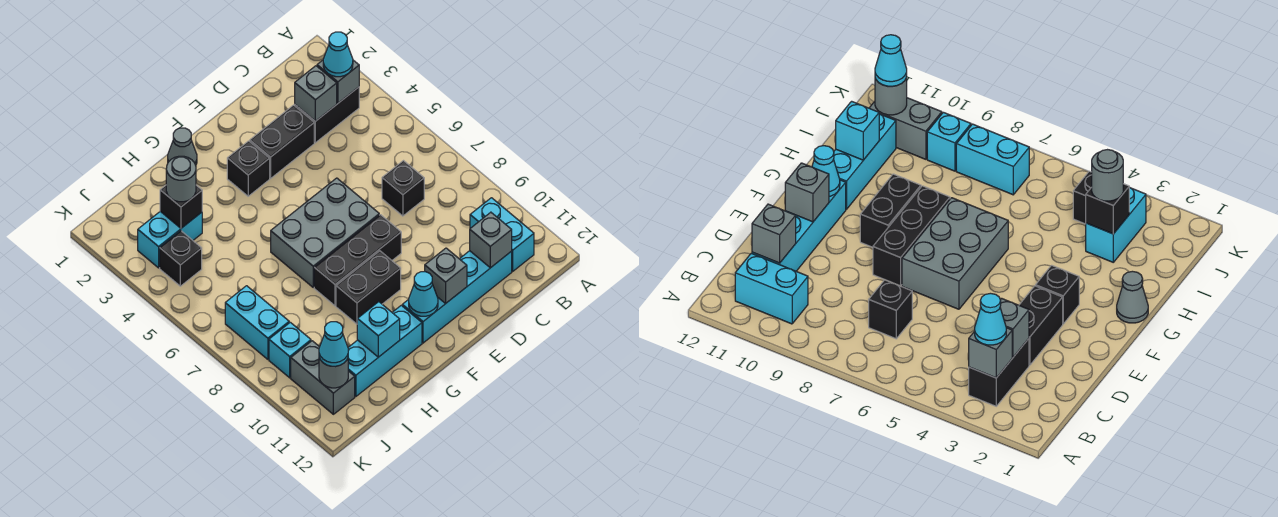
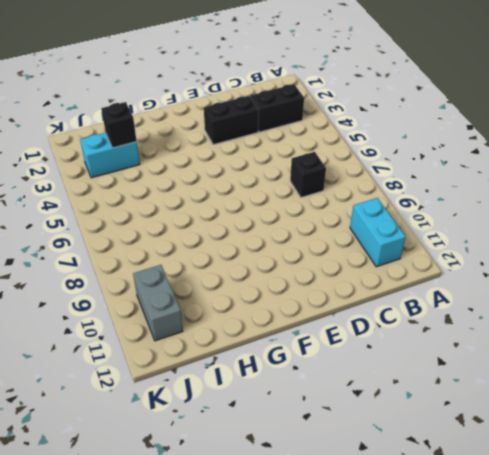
none -> cyan brick C11:F11 level 1
none -> grey brick E6:G7 level 1
none -> black brick E8:G8 level 1

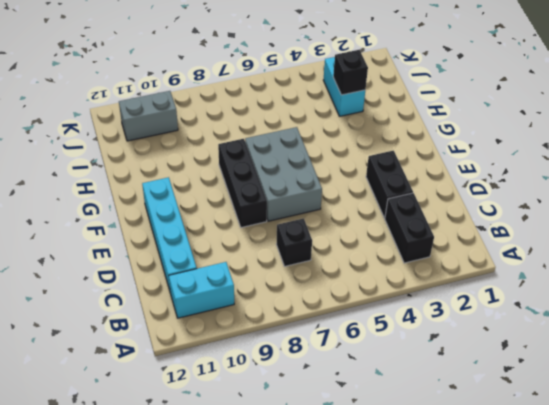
none -> black brick F3 level 1
none -> black brick F9:G9 level 1
none -> grey cone G1 level 1

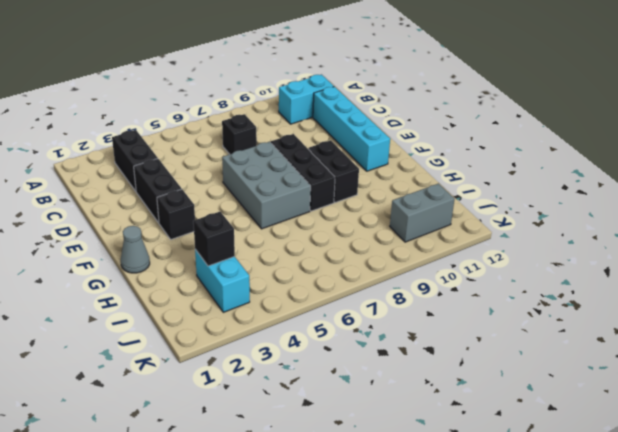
none -> cyan brick G11:I11 level 1
none -> black brick J4 level 1
none -> cyan brick J7:J8 level 1

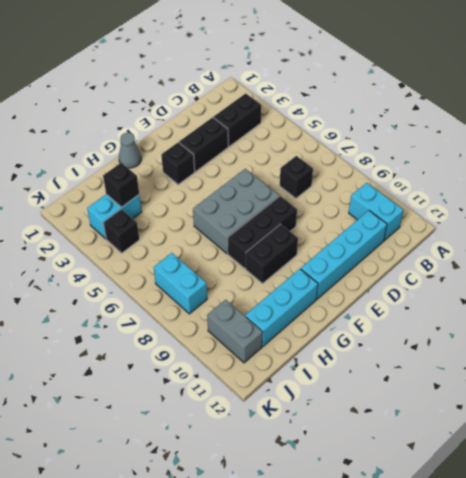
none -> cyan brick J9 level 1
none -> grey brick B3 level 2
none -> grey brick C3 level 2

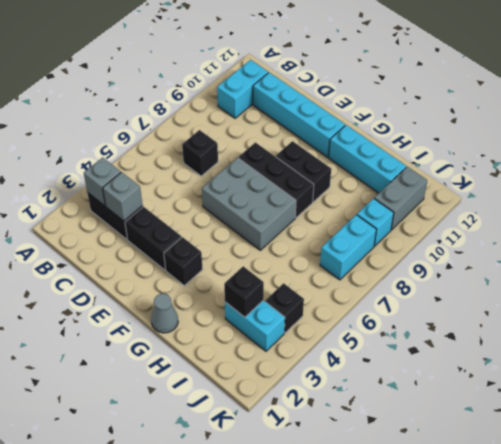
none -> grey brick C11 level 2
none -> grey brick E11 level 2
none -> cyan cone F11 level 2

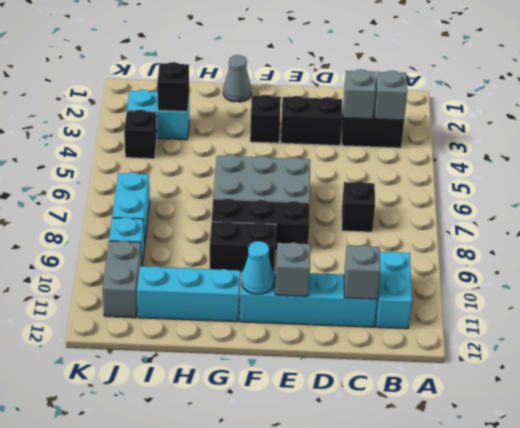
none -> cyan brick H11 level 2
none -> grey round brick J11 level 2
none -> cyan cone B3 level 3

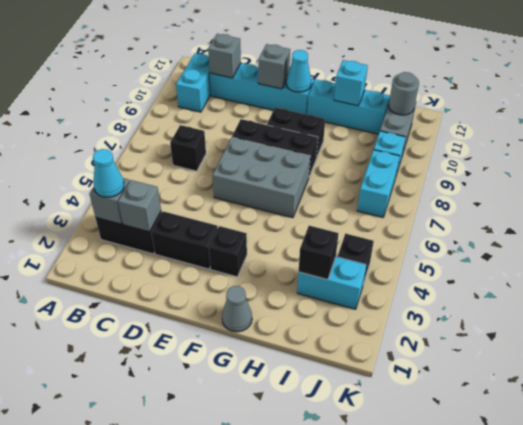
none -> grey round brick I3 level 3
none -> cyan cone J11 level 3

